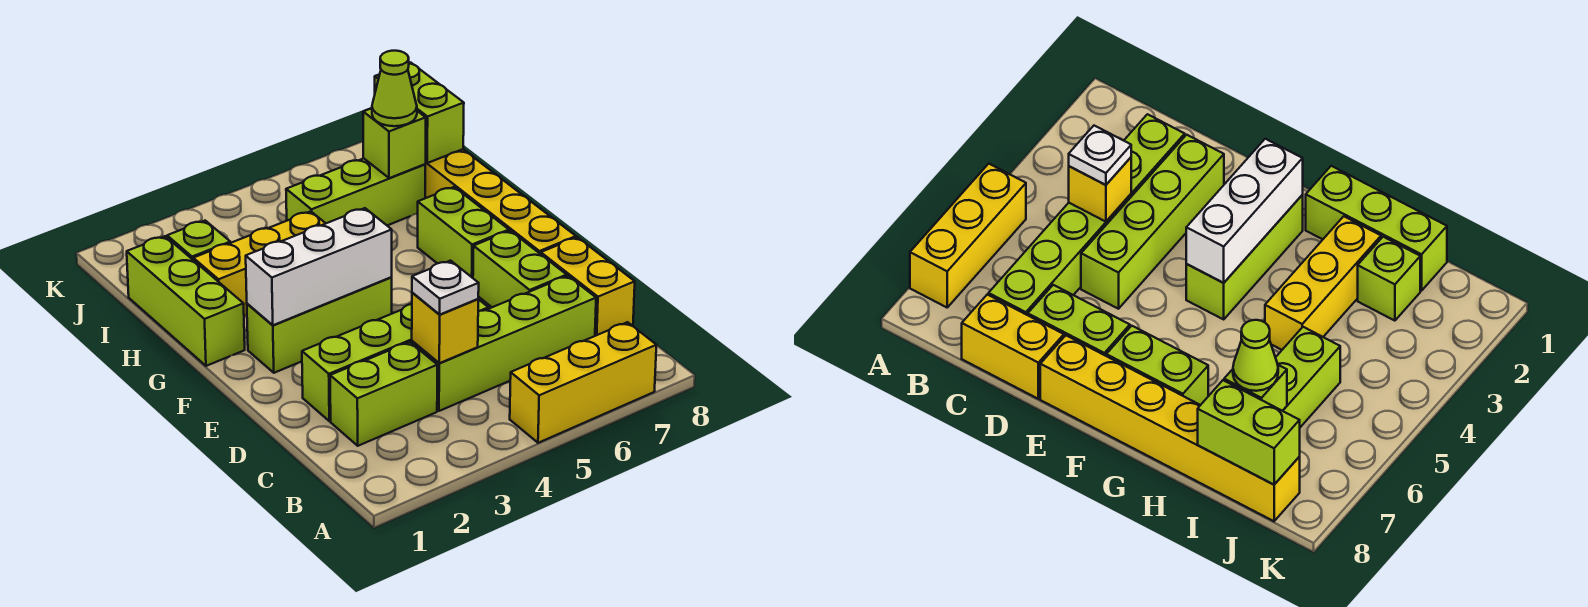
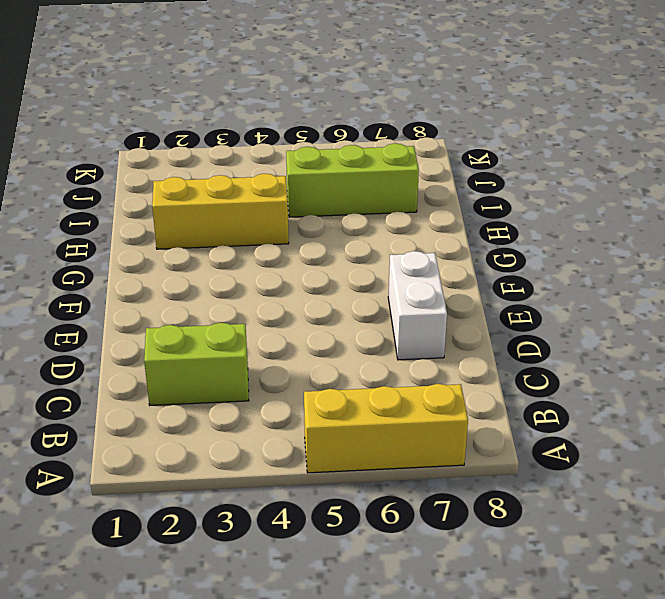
white brick D7:E7 level 1 -> lime brick D7:E7 level 1
none -> lime brick C4:C7 level 1
none -> yellow brick C8:D8 level 1
none -> lime brick D2:D5 level 1

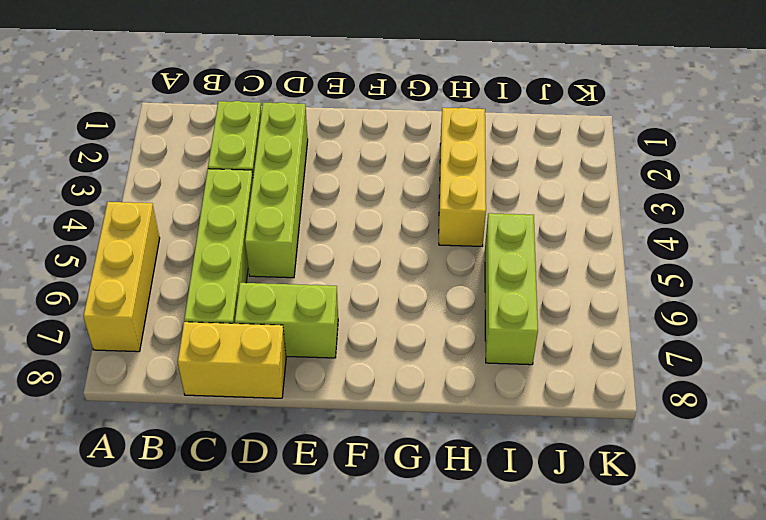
none -> yellow brick E8:J8 level 1
none -> lime brick F2:F4 level 1
none -> lime brick F7:G7 level 1

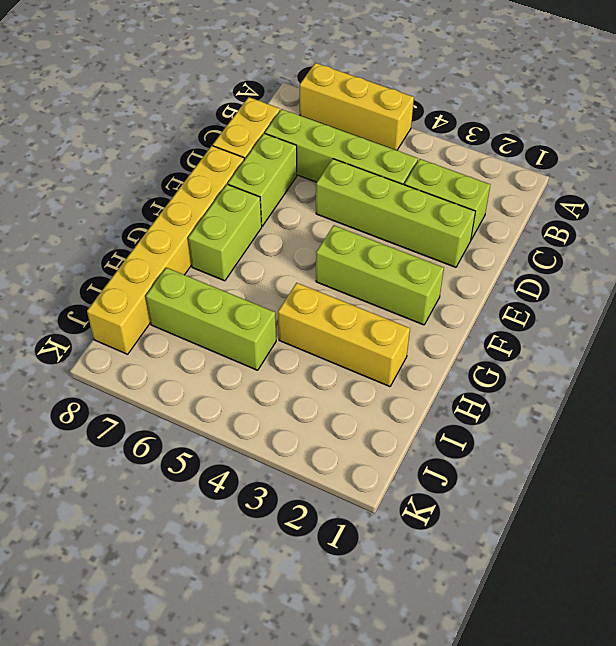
none -> lime brick G1:I1 level 1
none -> lime brick I2 level 1
none -> yellow brick C4 level 2

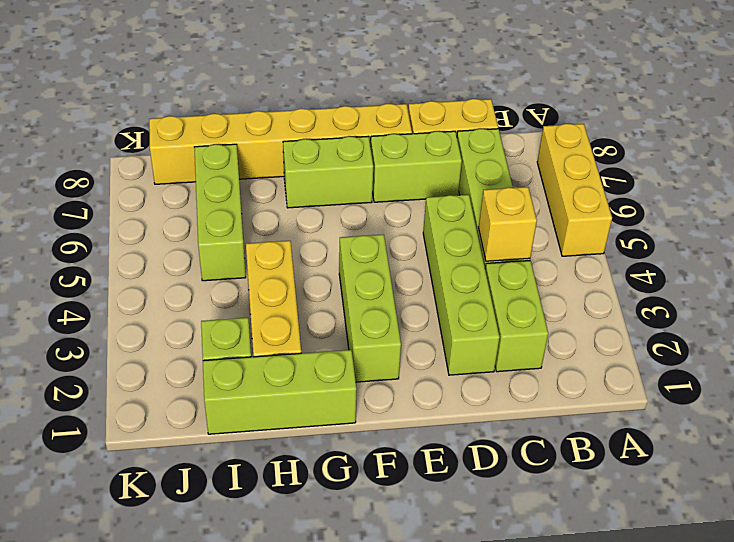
none -> white brick F2:F4 level 2
none -> lime brick I7 level 2
none -> lime brick I8:J8 level 2

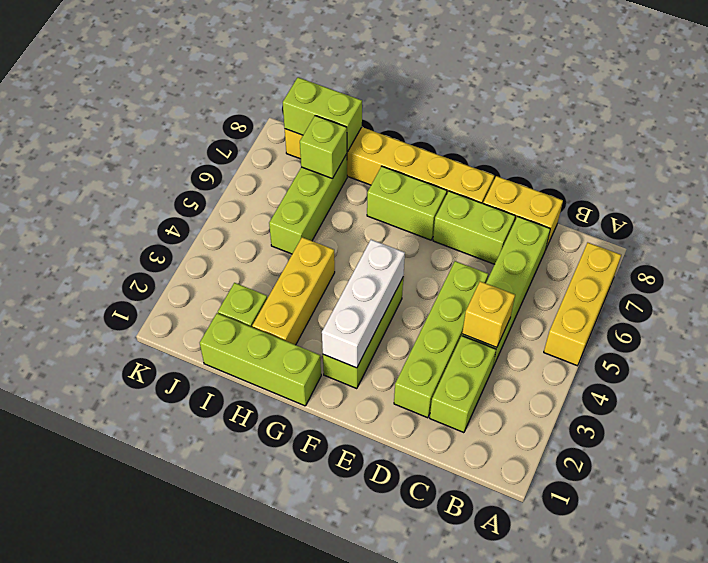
none -> white plate C4 level 3
none -> lime cone I7 level 3

